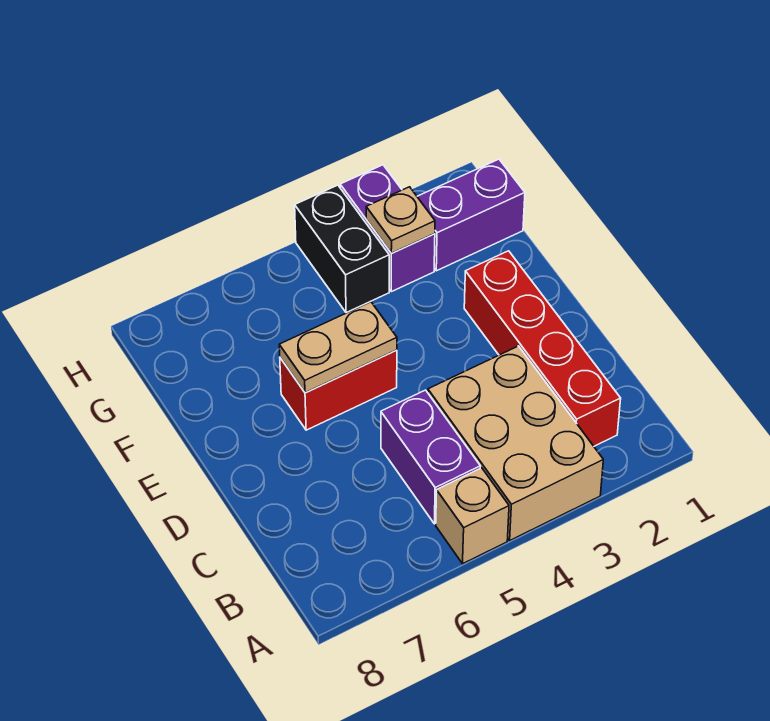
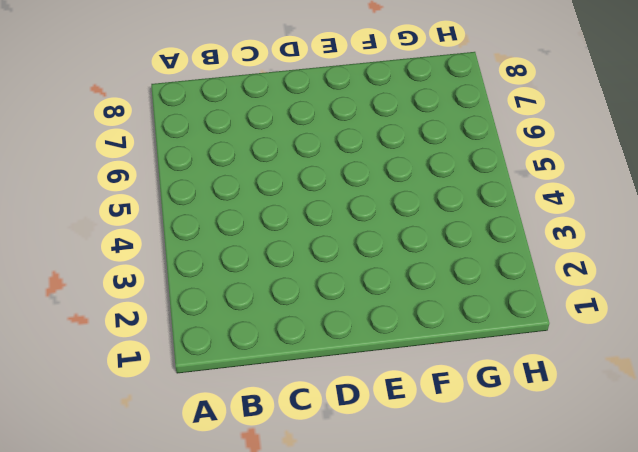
none -> tan brick A3:C4 level 1
none -> tan brick A5 level 1

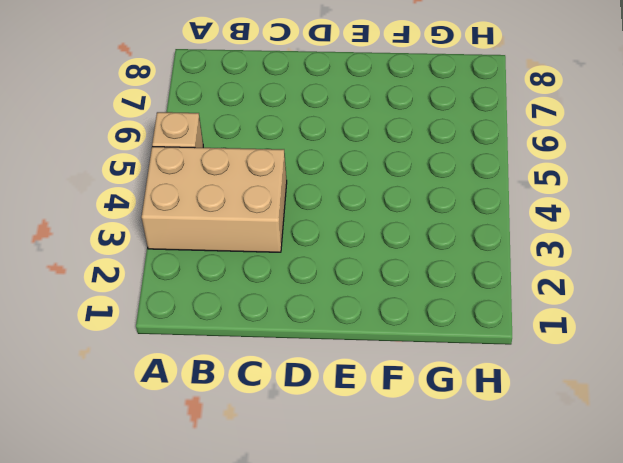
none -> red brick B2:E2 level 1
none -> purple brick B5:C5 level 1

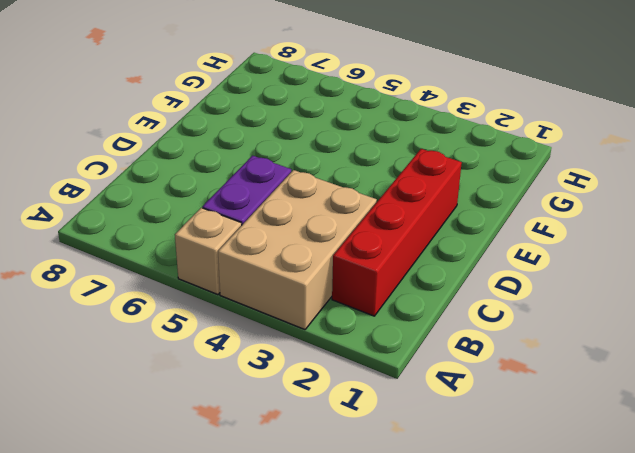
none -> red brick E5:E6 level 1
none -> purple brick G1:G2 level 1

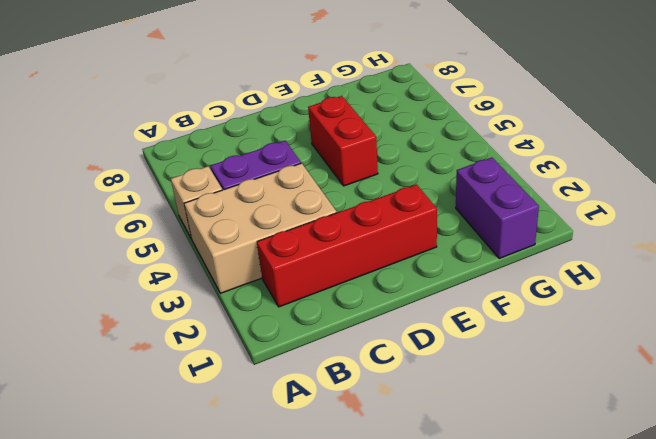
none -> purple brick G3:H3 level 1
none -> black brick G4:H4 level 1

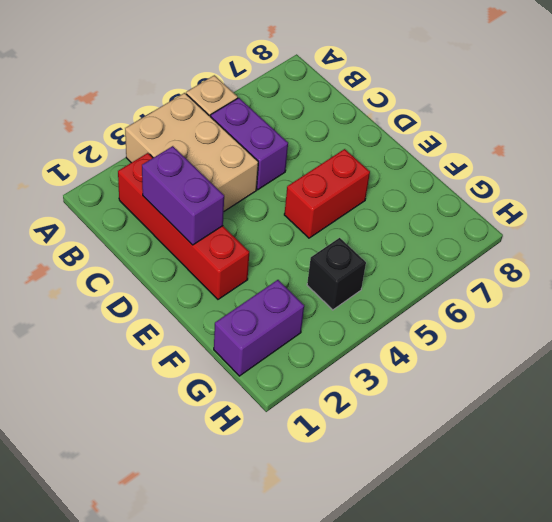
purple brick C2:D2 level 2 -> purple brick G3:H3 level 1
black brick G4 level 1 -> black brick G4:H4 level 1
none -> tan plate E5:E6 level 2
none -> tan plate G3 level 2

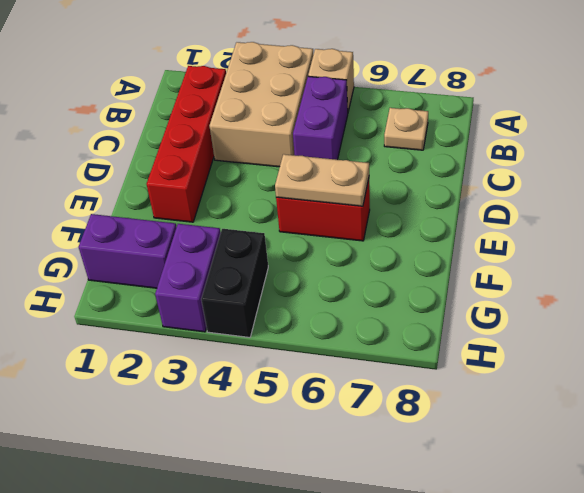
tan plate B7 level 1 -> tan plate G3 level 2

